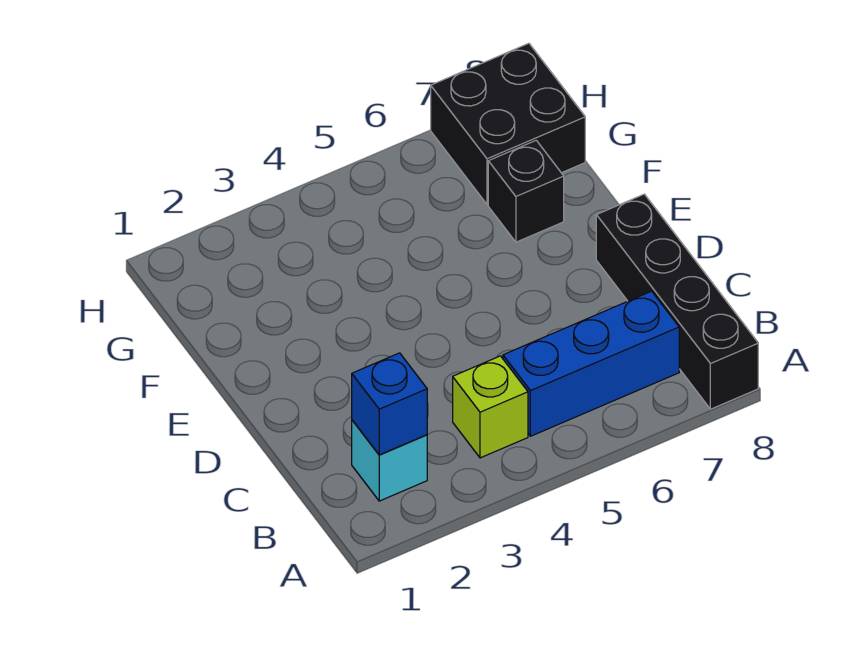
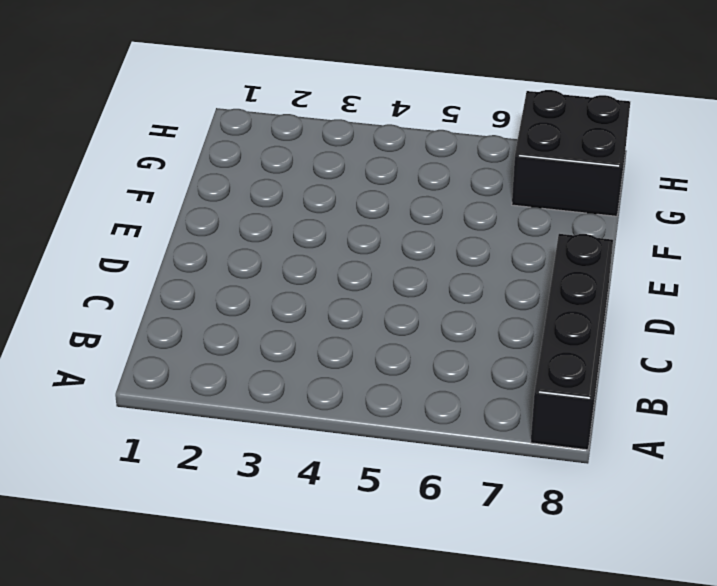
none -> cyan brick B2 level 1
none -> lime brick B4 level 1

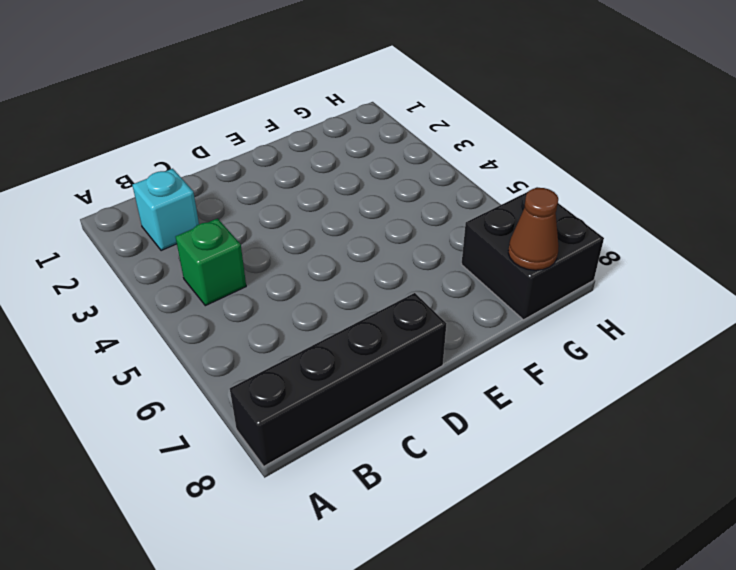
green brick B4 level 1 -> lime brick B4 level 1
brown cone G8 level 2 -> none
none -> blue brick B5:B7 level 1
none -> black brick F7 level 1

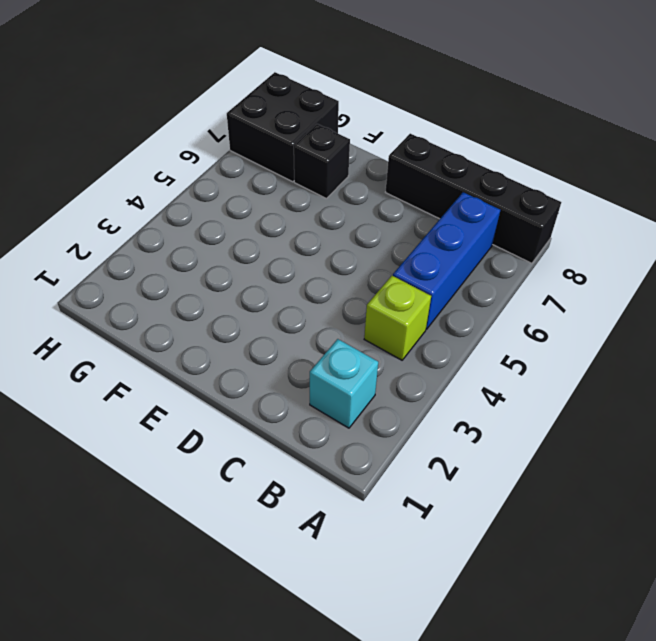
none -> blue brick B2 level 2

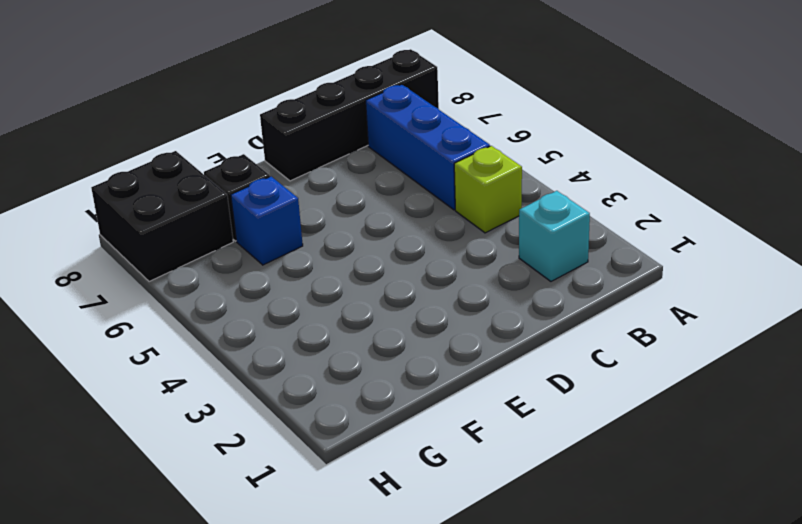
blue brick F6 level 1 -> blue brick B2 level 2

